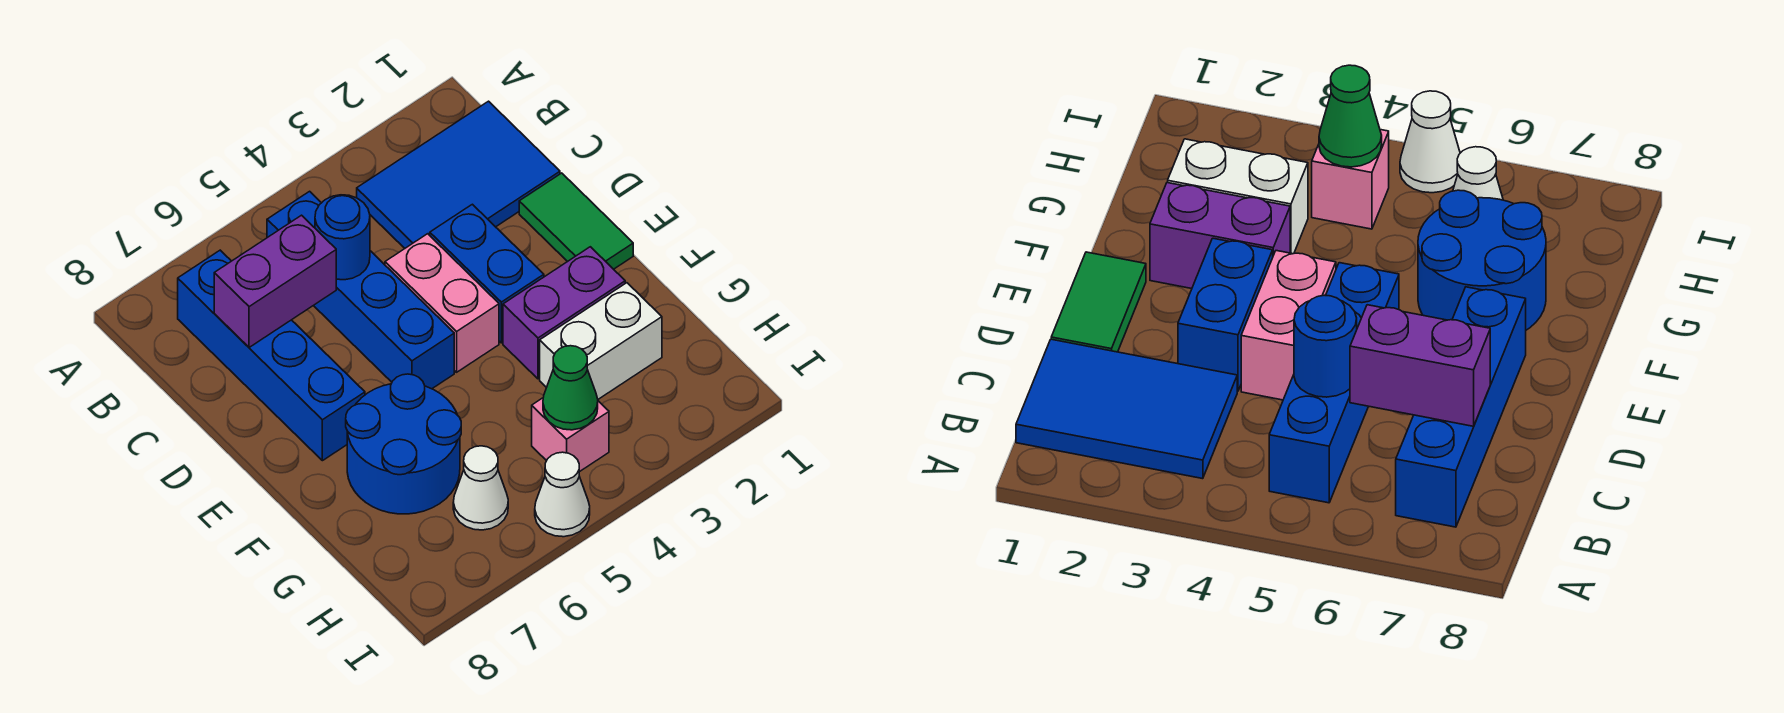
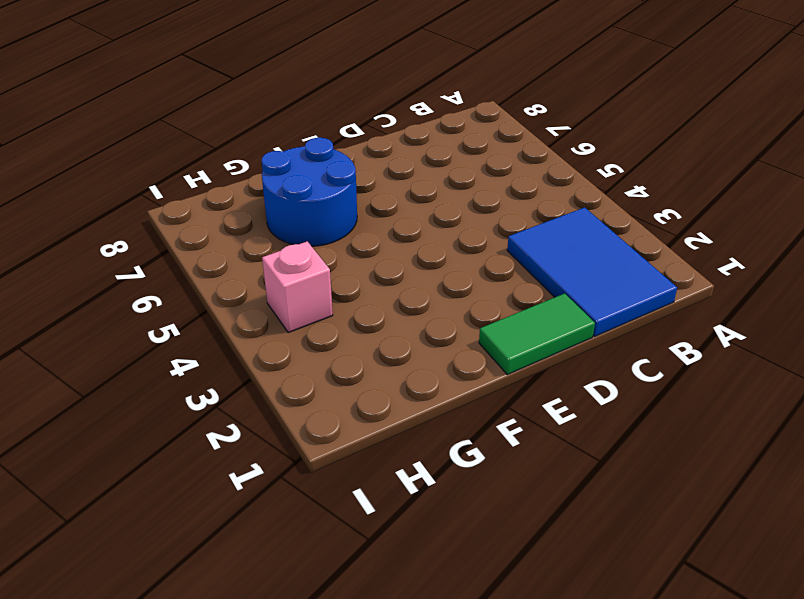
none -> blue brick B5:E5 level 1
none -> blue brick B7:E7 level 1
none -> blue brick D3:E3 level 1

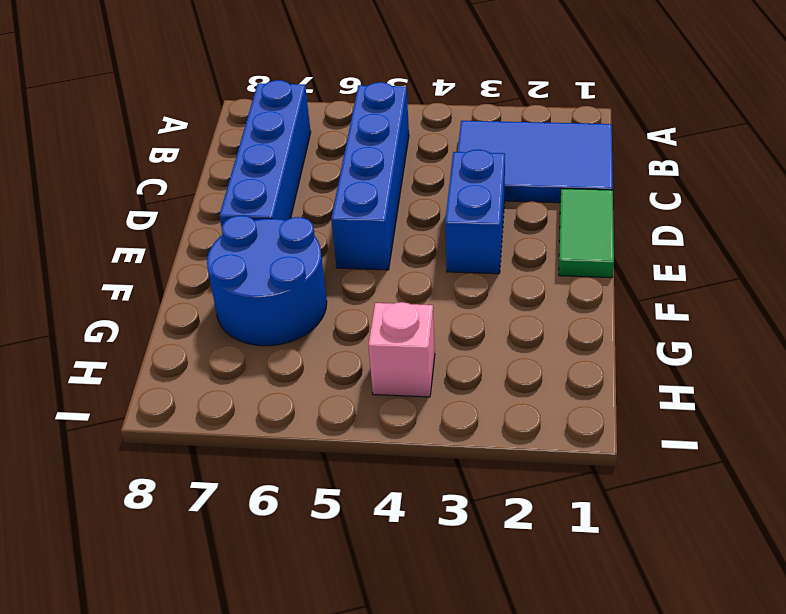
none -> pink brick D4:E4 level 1
none -> purple brick F2:F3 level 1
none -> white brick G2:G3 level 1

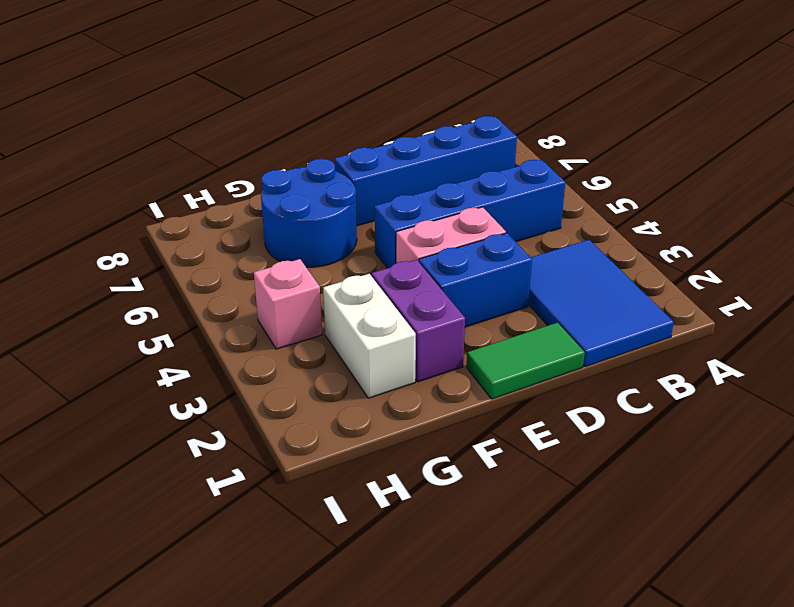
none -> white cone H6 level 1
none -> white cone I5 level 1
none -> blue round brick C5 level 2

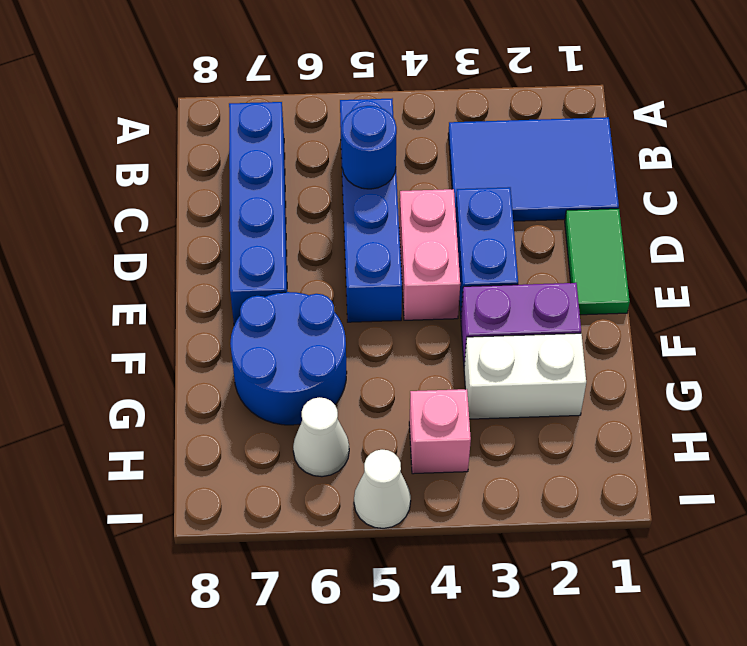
none -> purple brick C6:C7 level 2
none -> green cone H4 level 2

